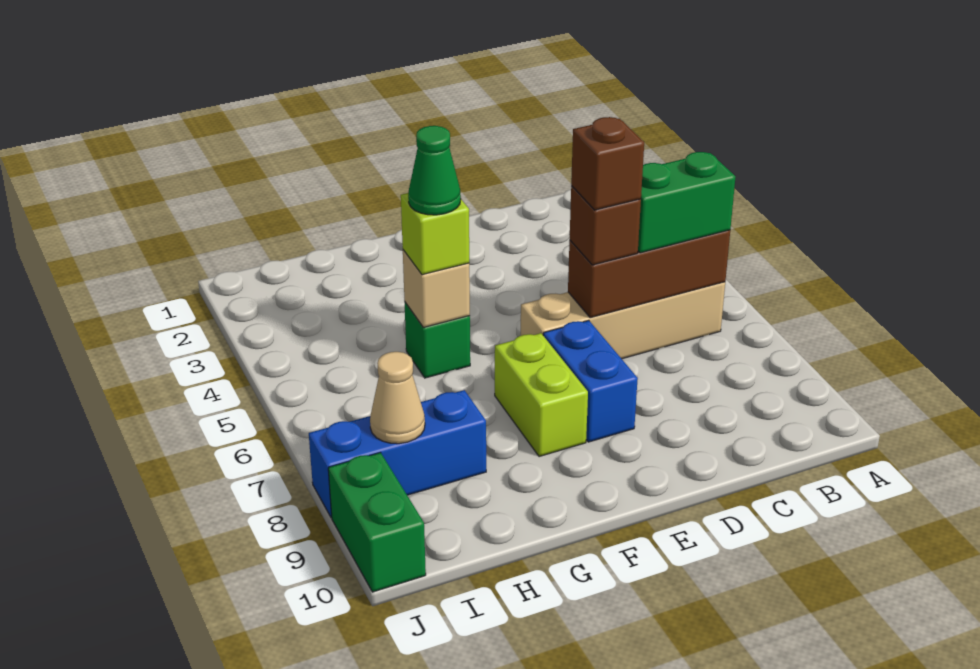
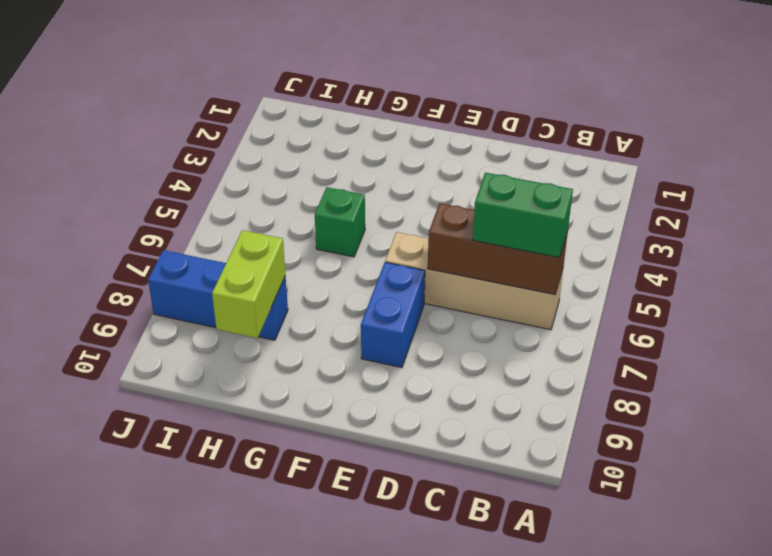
lime brick H8:H9 level 2 -> lime brick F7:F8 level 1
none -> green brick J9:J10 level 1
none -> tan brick G5 level 2
none -> tan cone I8 level 2

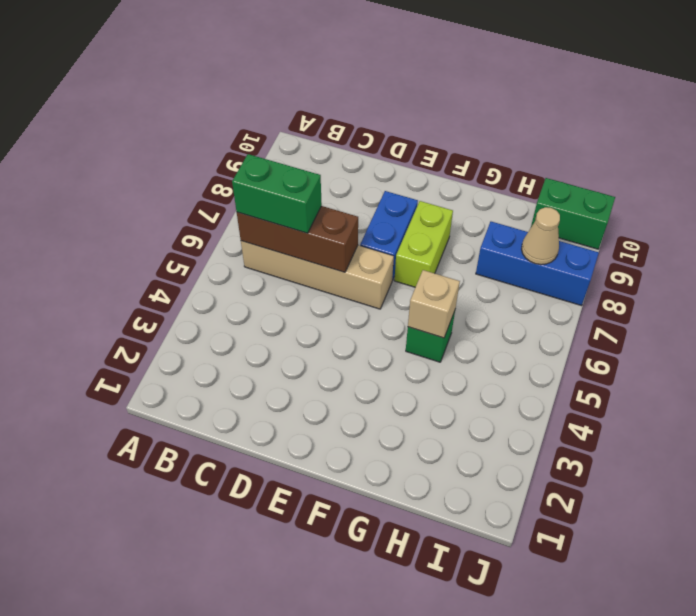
green brick I10:J10 level 1 -> green brick J9:J10 level 1
none -> brown brick D6 level 3
none -> lime brick G5 level 3
none -> brown brick D6 level 4

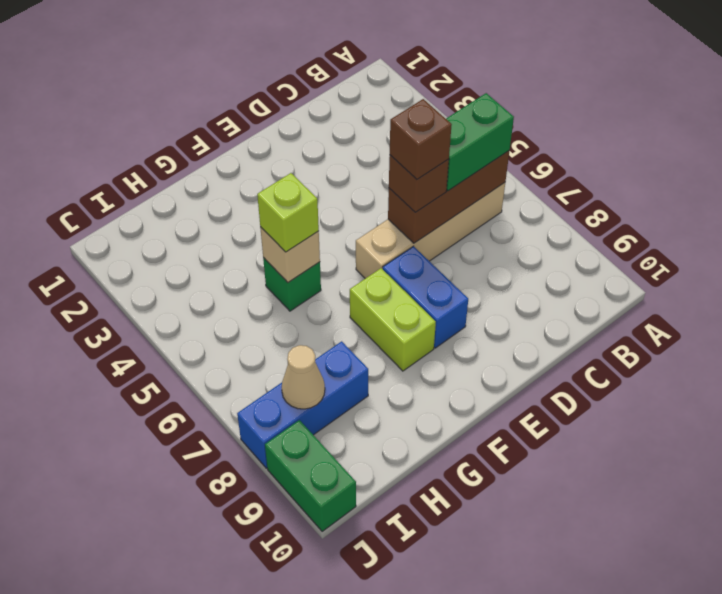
none -> green cone G5 level 4

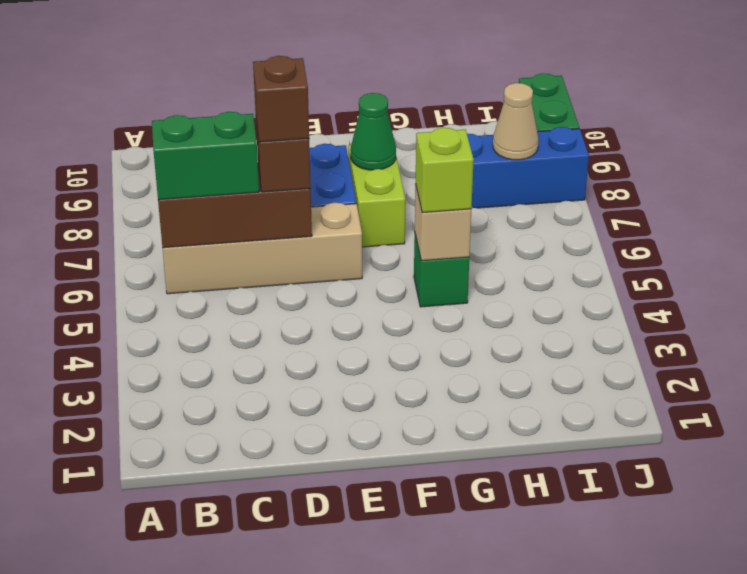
green cone F8 level 2 -> green cone G5 level 4

